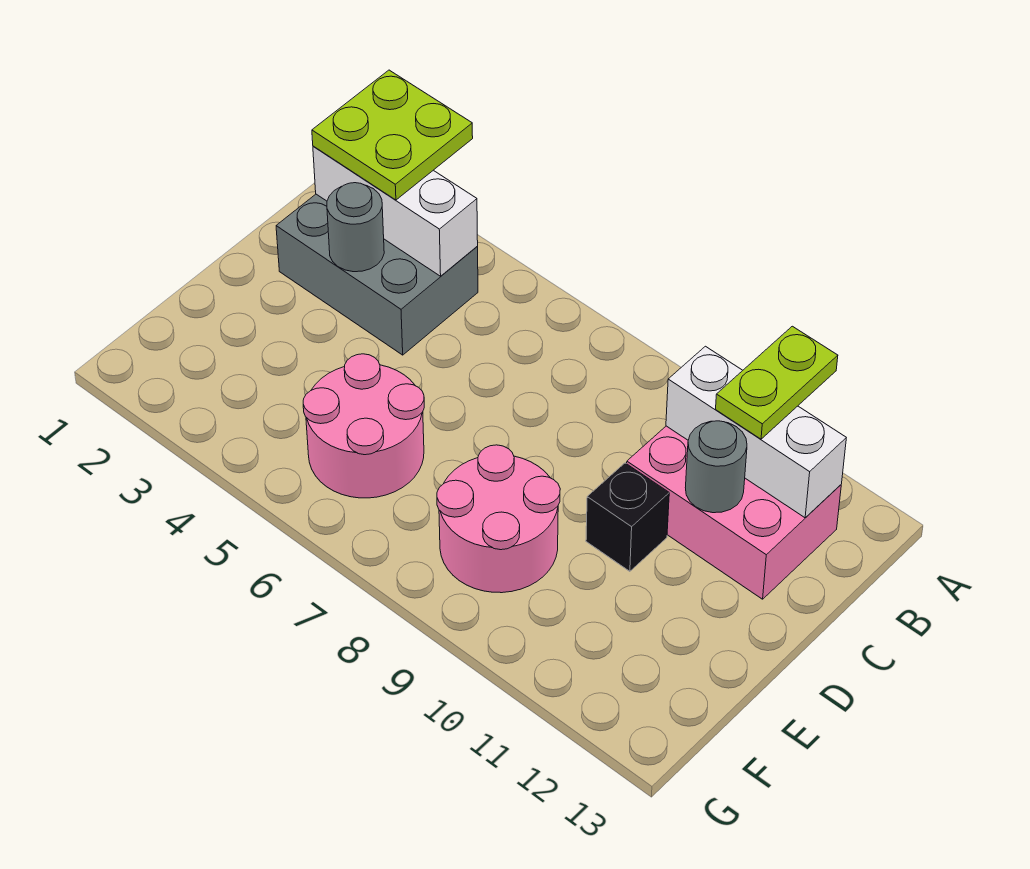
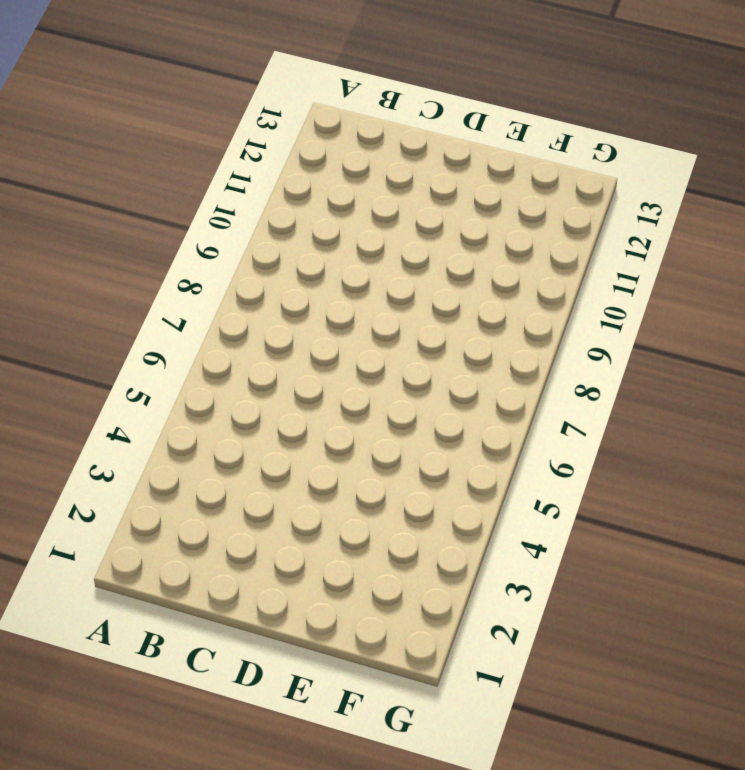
none -> grey brick B2:C4 level 1
none -> pink brick B10:C12 level 1

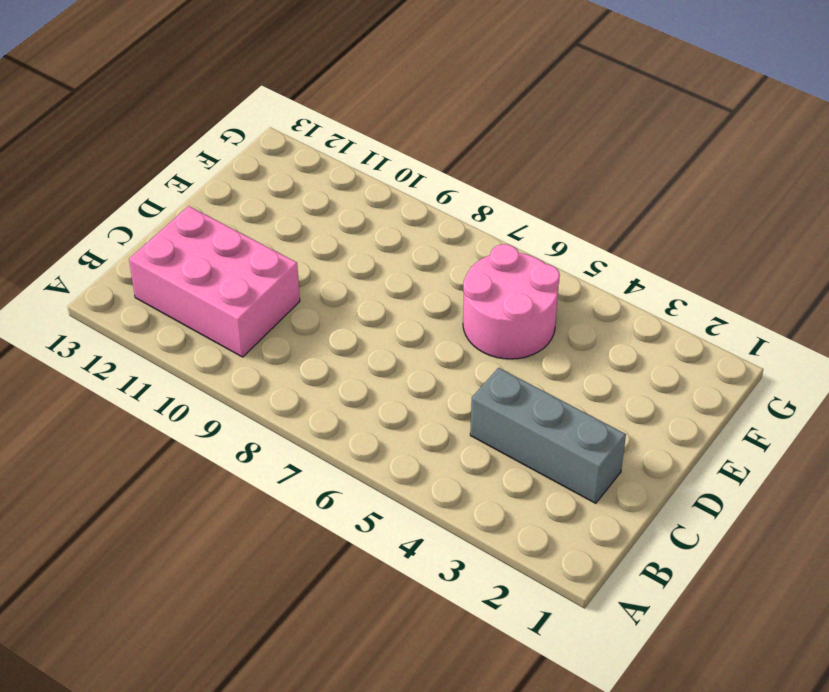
grey brick C2:C4 level 1 -> grey brick B2:C4 level 1
none -> black brick D10 level 1
none -> pink round brick E8:F9 level 1

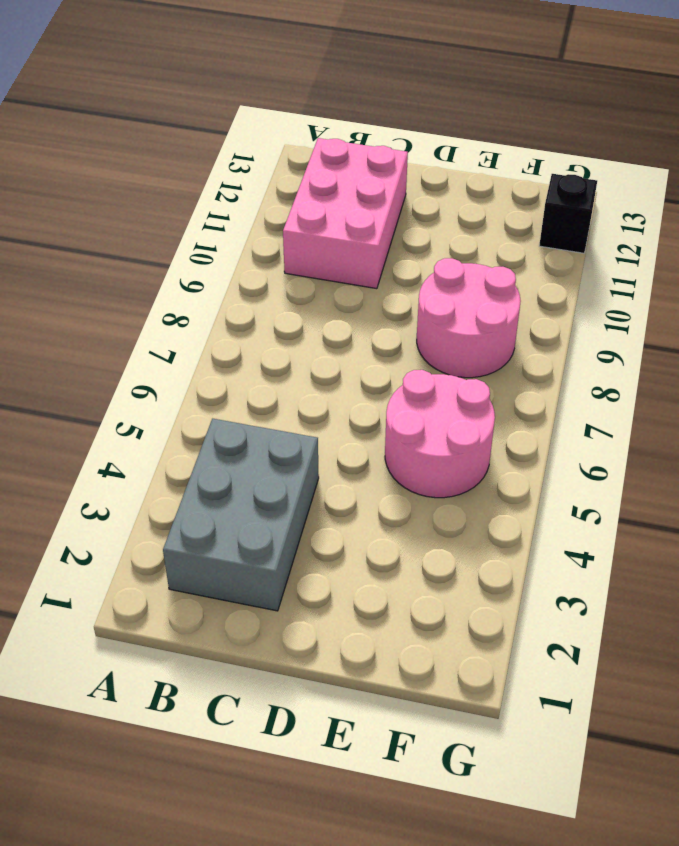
black brick G12 level 1 -> black brick D10 level 1
none -> white brick B2:B4 level 2
none -> white brick B10:B12 level 2

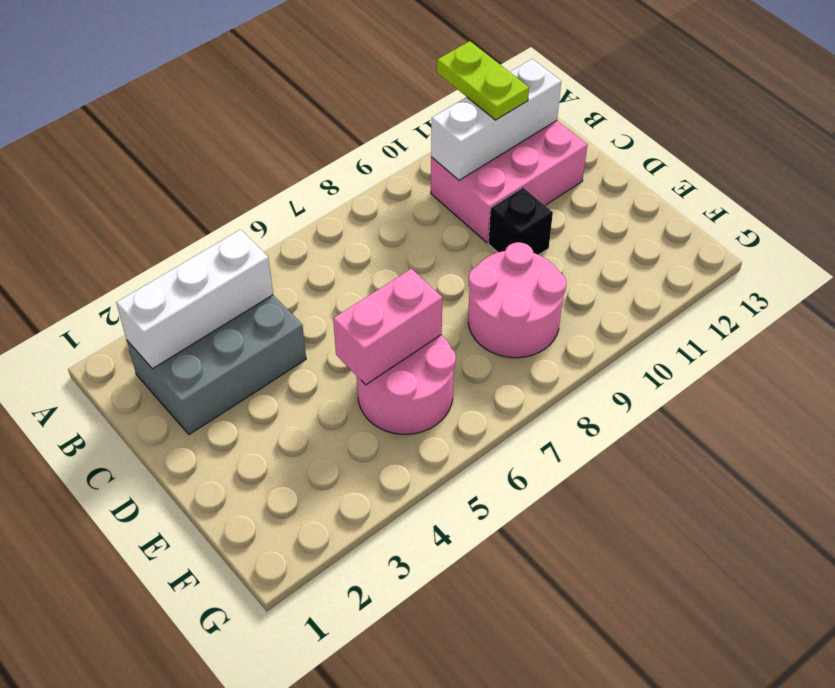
pink brick E5:E6 level 2 -> none
none -> grey round brick C3 level 2
none -> grey round brick C11 level 2

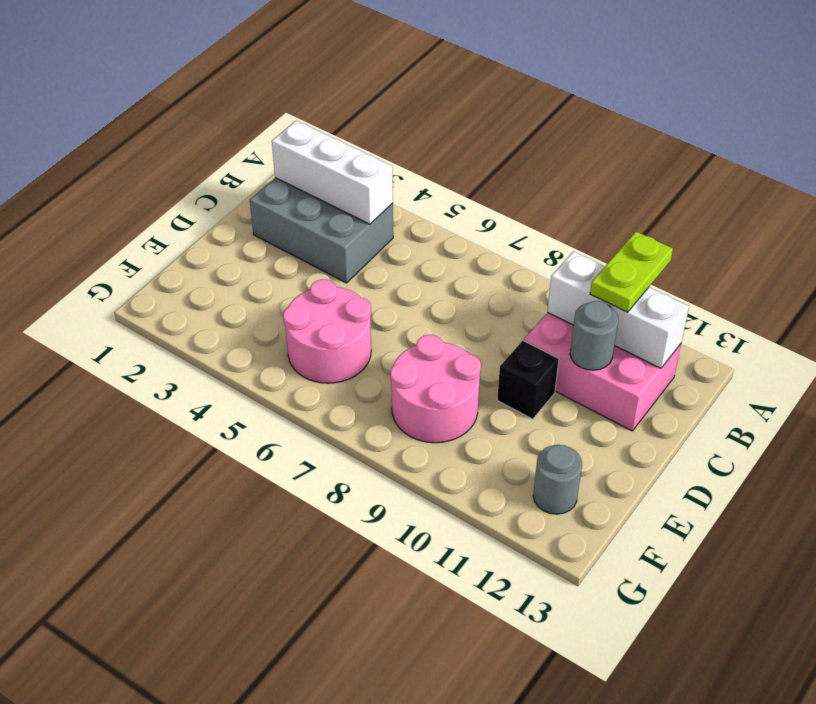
grey round brick F12 level 1 -> grey round brick C3 level 2
none -> lime plate A2:B3 level 3

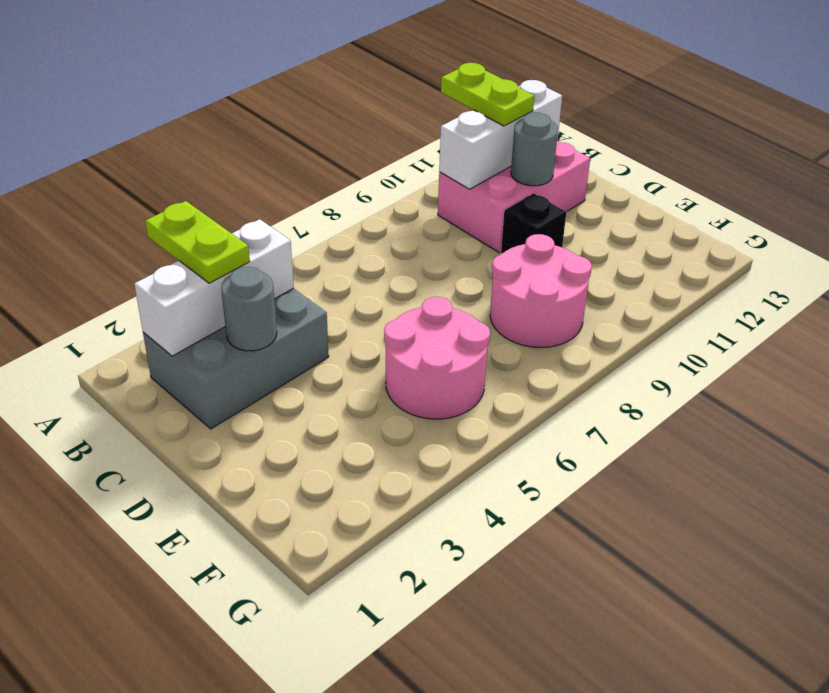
lime plate A3:B3 level 3 -> lime plate A2:B3 level 3

